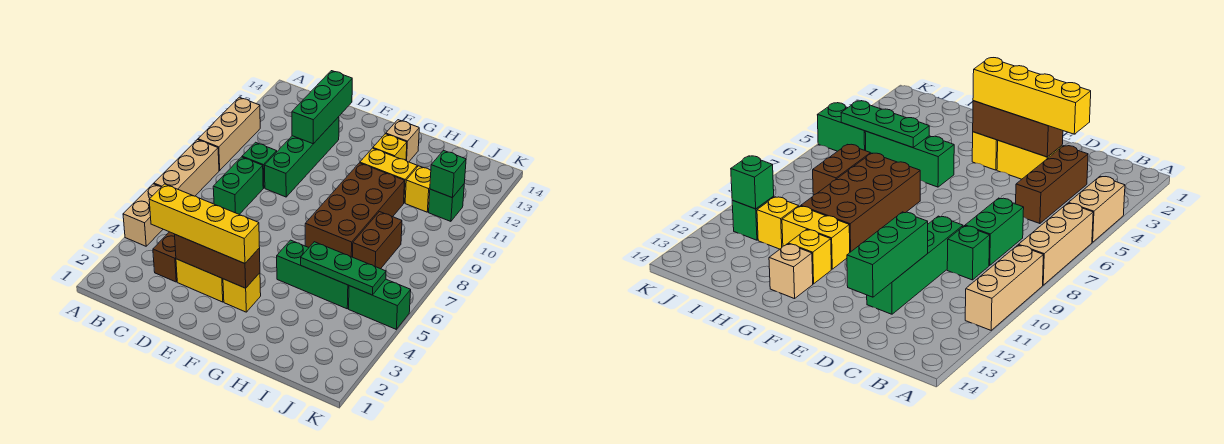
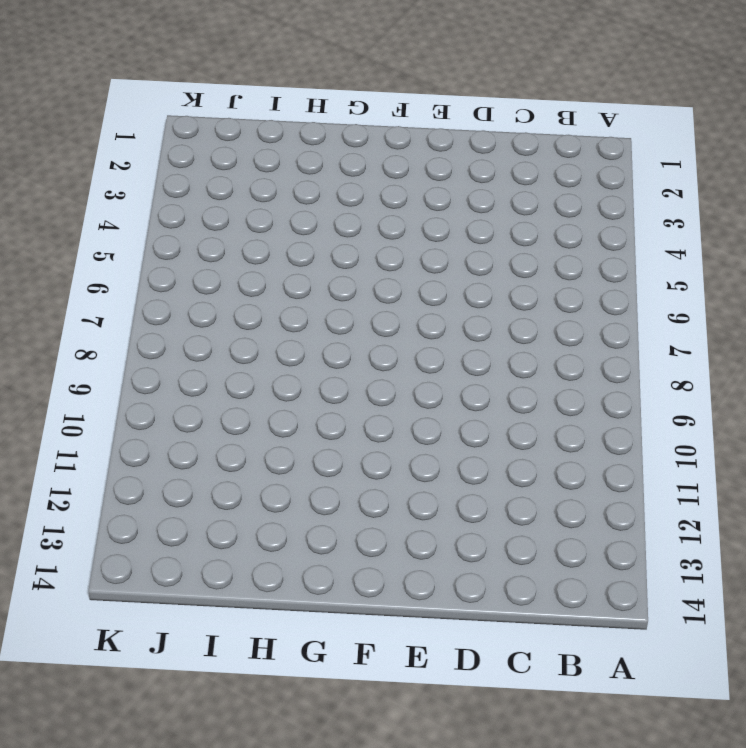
none -> tan brick A4:A5 level 1
none -> tan brick A6:A8 level 1
none -> tan brick A9:A11 level 1

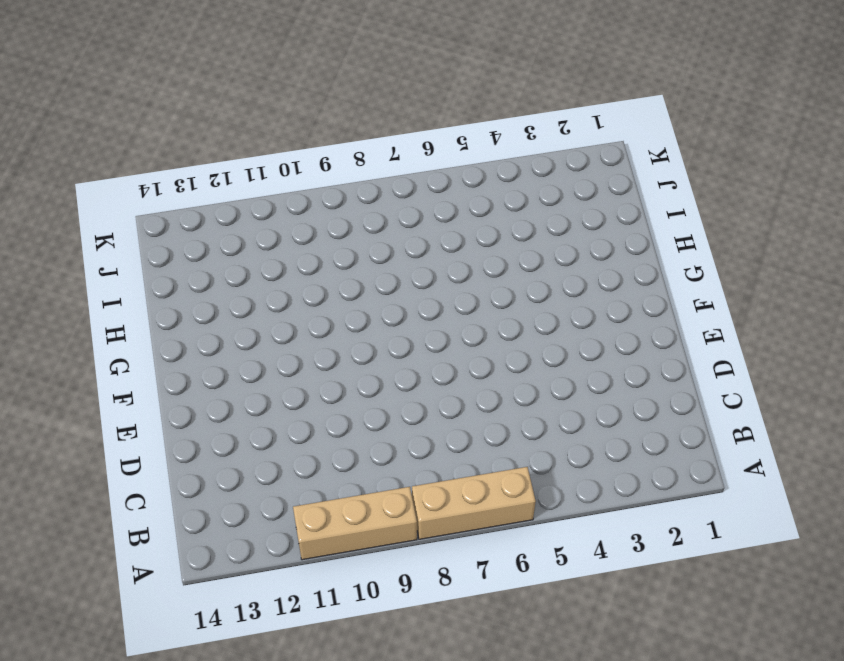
none -> tan brick A4:A5 level 1
none -> brown brick C3:C5 level 1
none -> green brick C7:C8 level 1

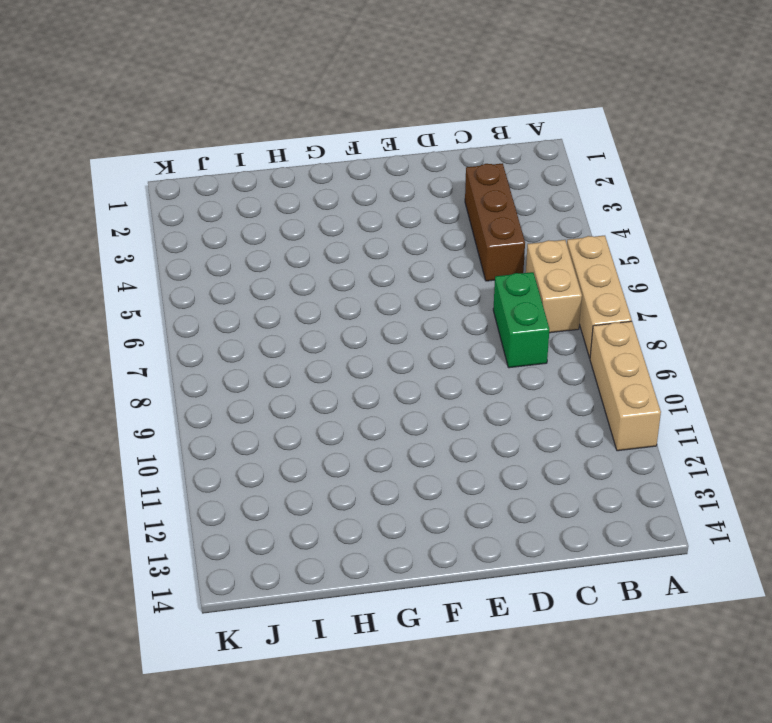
tan brick B6:B7 level 1 -> tan brick A4:A5 level 1
none -> green brick C9 level 1
none -> yellow brick D3:E3 level 1
none -> green brick D9:D12 level 1

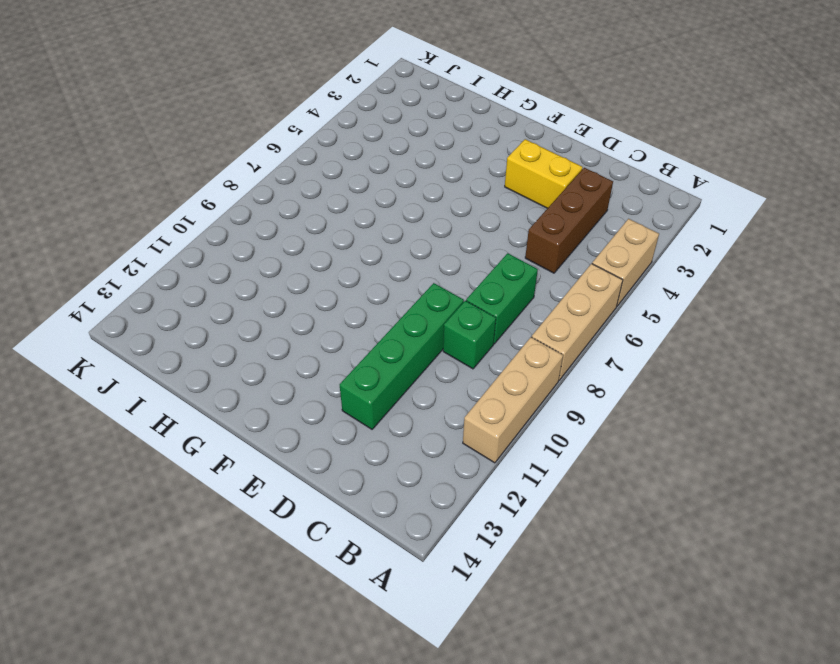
none -> yellow brick F3 level 1
none -> green brick G5:I5 level 1
none -> brown brick G7:H10 level 1

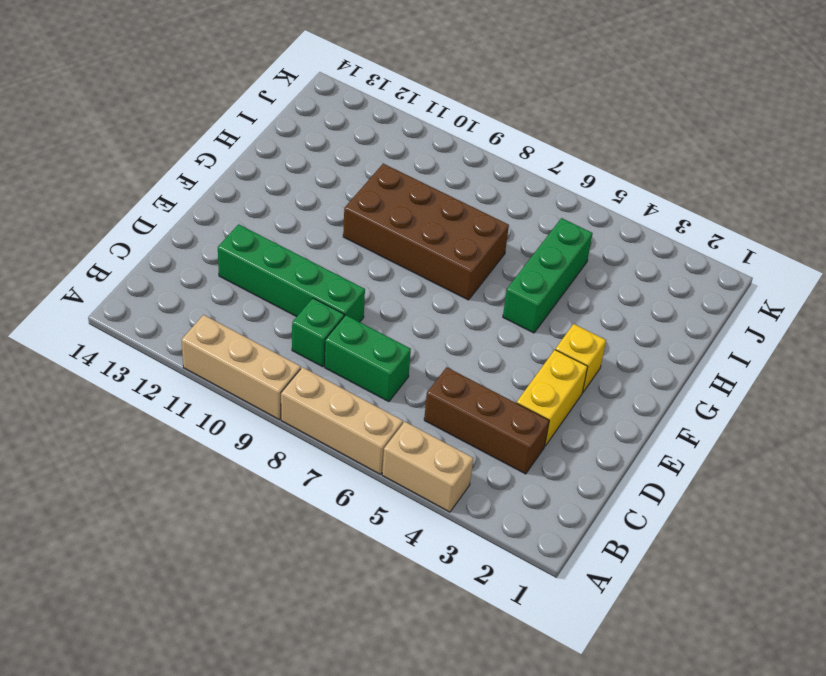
none -> yellow brick G11:H11 level 1
none -> yellow brick G12 level 1
none -> tan brick G13 level 1

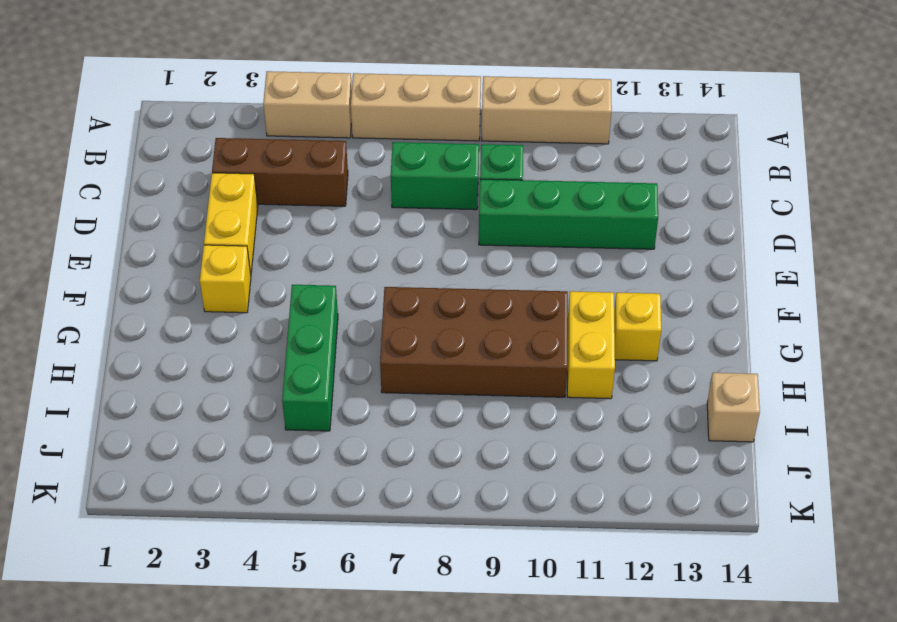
tan brick I14 level 1 -> tan brick G13 level 1
none -> brown brick I7:I8 level 1
none -> yellow brick I11 level 1
none -> green brick J5:K5 level 1

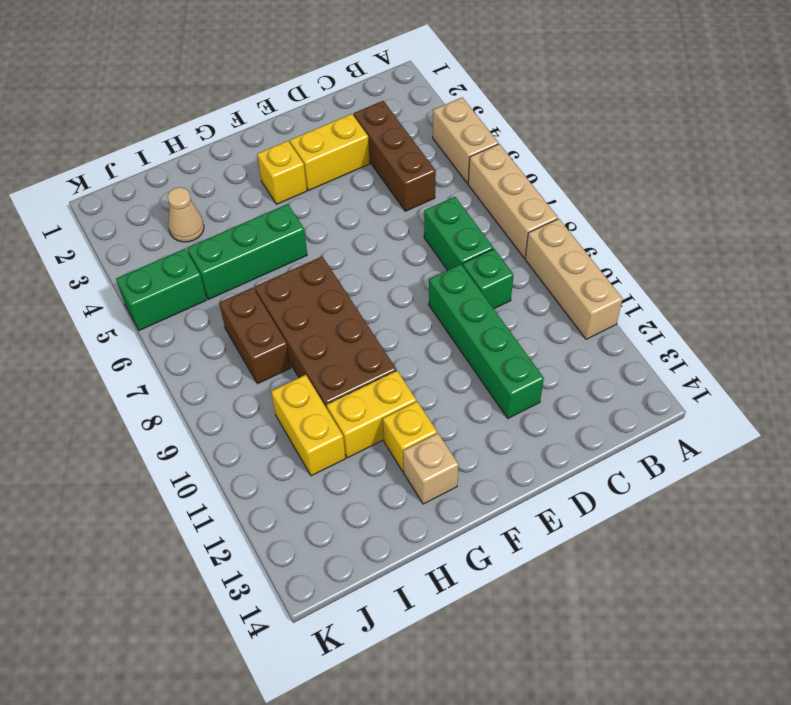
tan cone I3 level 1 -> none
yellow brick I10:I11 level 1 -> yellow brick I11 level 1
none -> green brick J11 level 1
none -> brown brick D3:F3 level 2
none -> green brick D11:D13 level 2

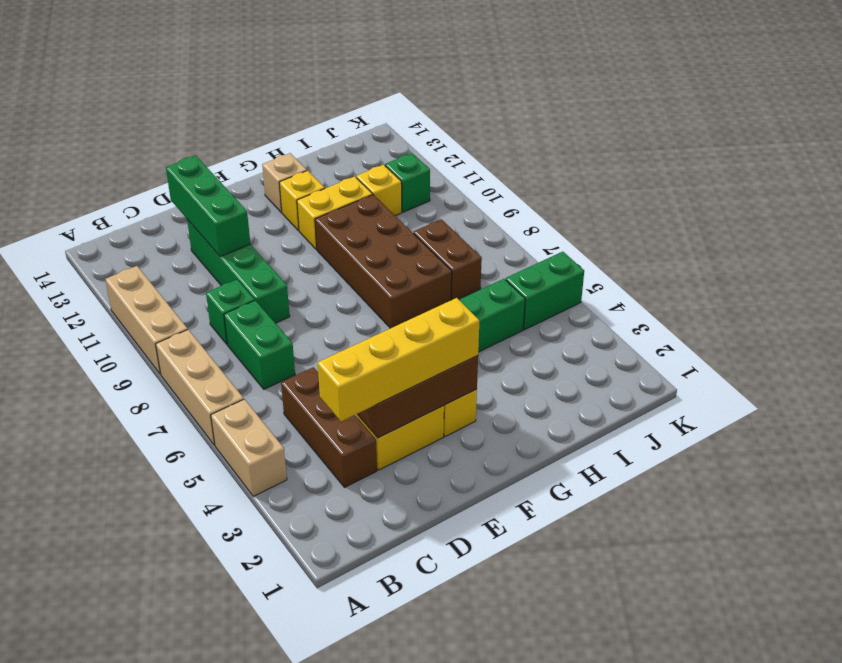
none -> green plate H5:J5 level 2
none -> green brick J11 level 2

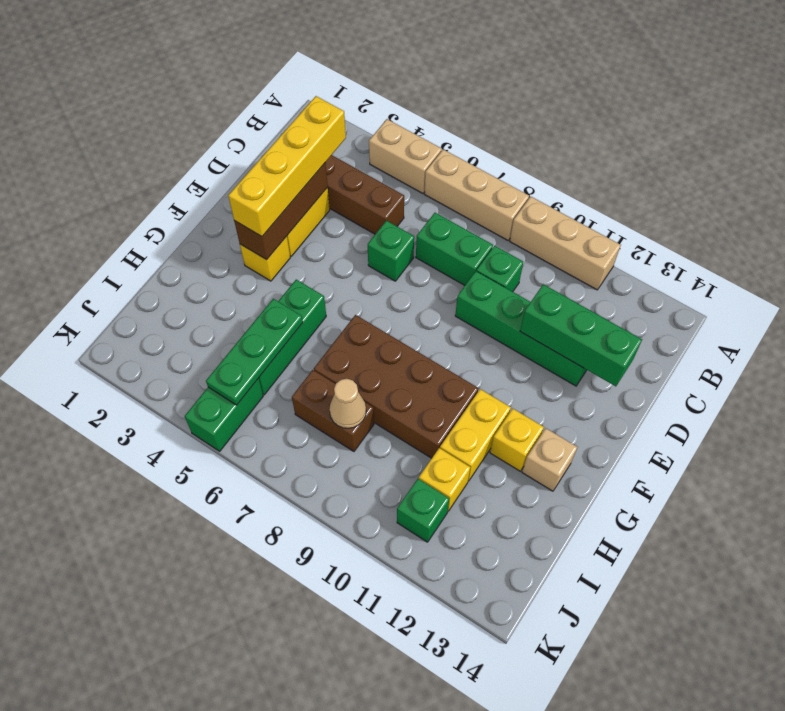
green brick D6 level 1 -> green brick J11 level 2
tan cone I8 level 2 -> none

